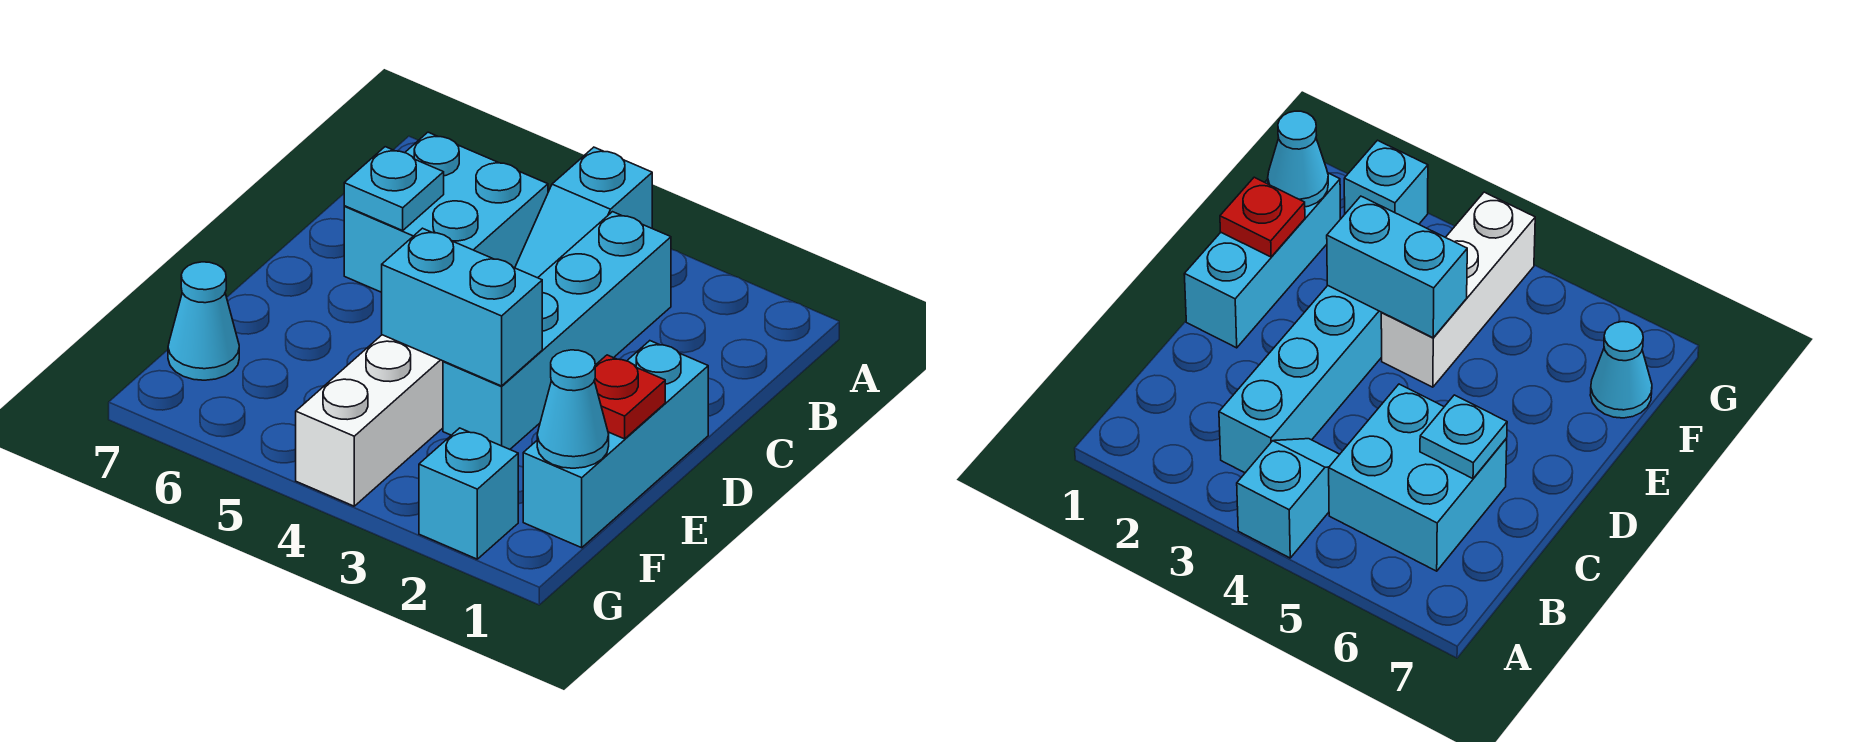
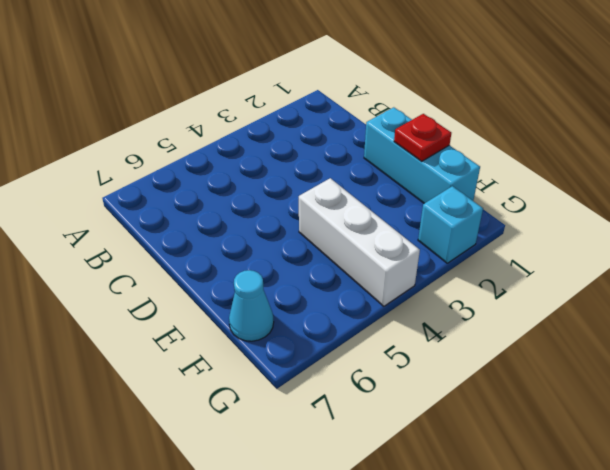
none -> cyan slope A4:B4 level 1 top A
none -> cyan brick B3:E3 level 1

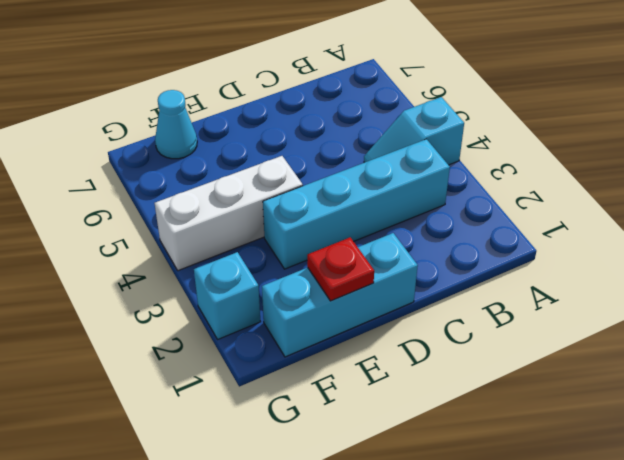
none -> cyan brick B5:C6 level 1
none -> cyan plate C6 level 2

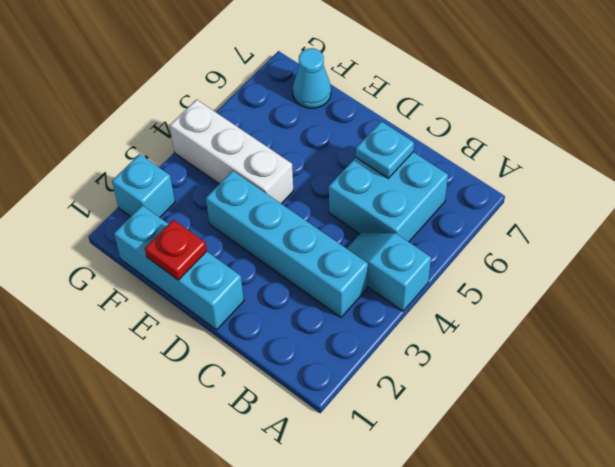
none -> cyan brick E3:E4 level 2
none -> cyan cone F1 level 2

